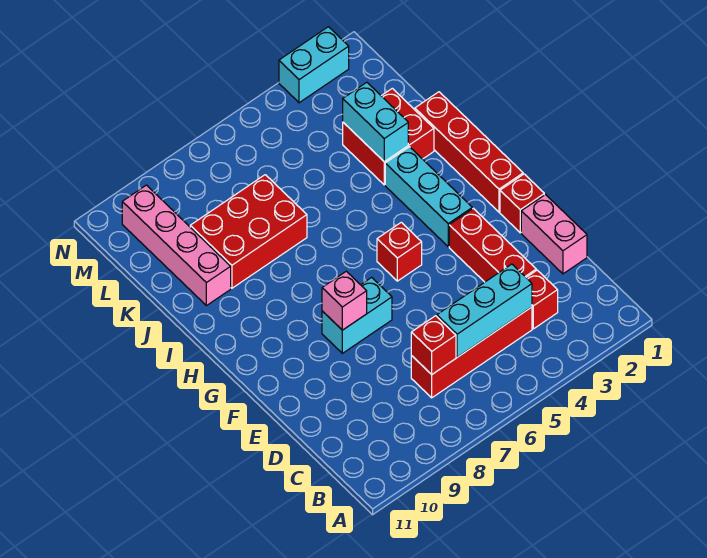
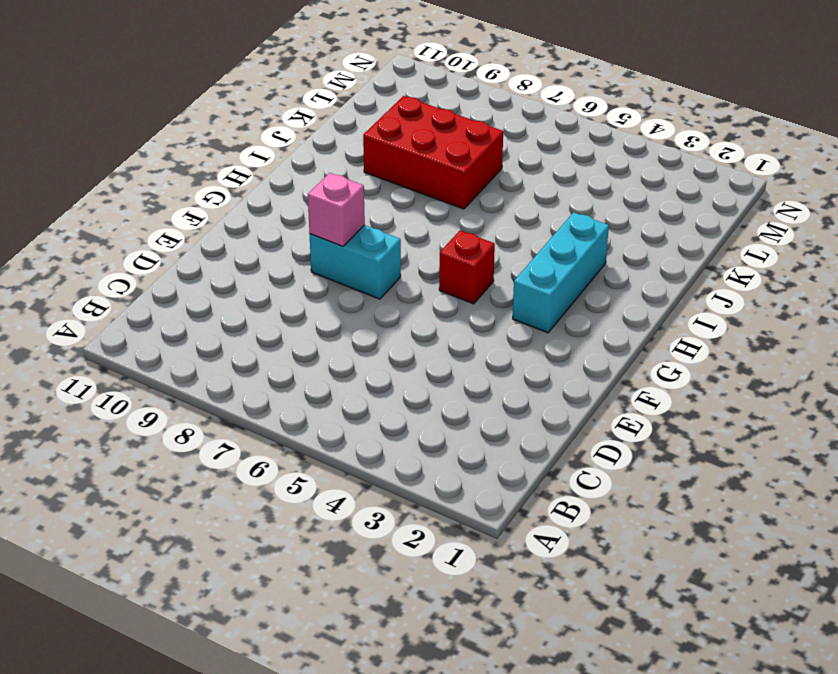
none -> red brick C3 level 1
none -> red brick C4:C7 level 1
none -> pink brick D1:E1 level 1

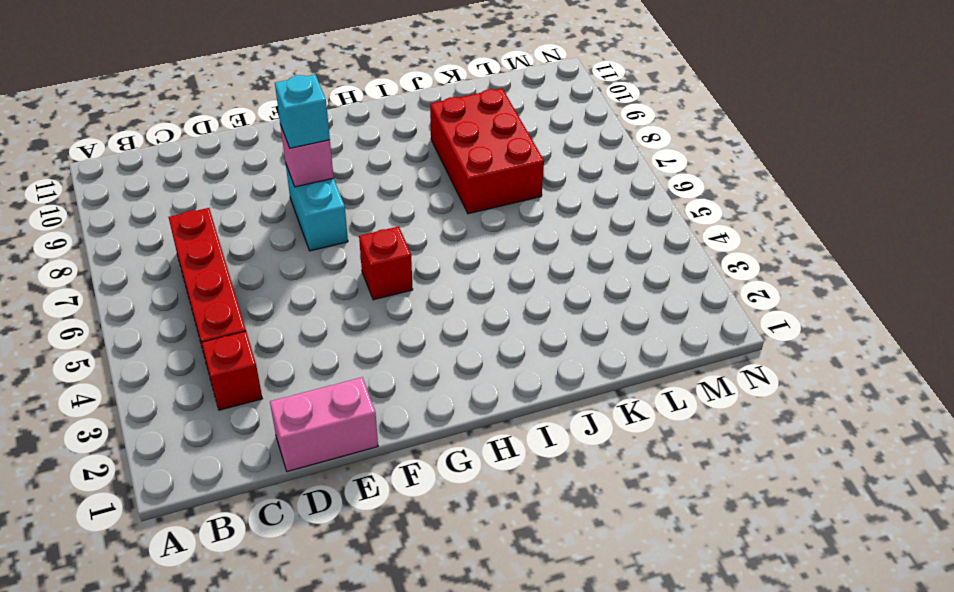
cyan brick F8 level 3 -> none
none -> red brick D3:F3 level 1
none -> red brick F1 level 1
none -> red brick G1:J1 level 1

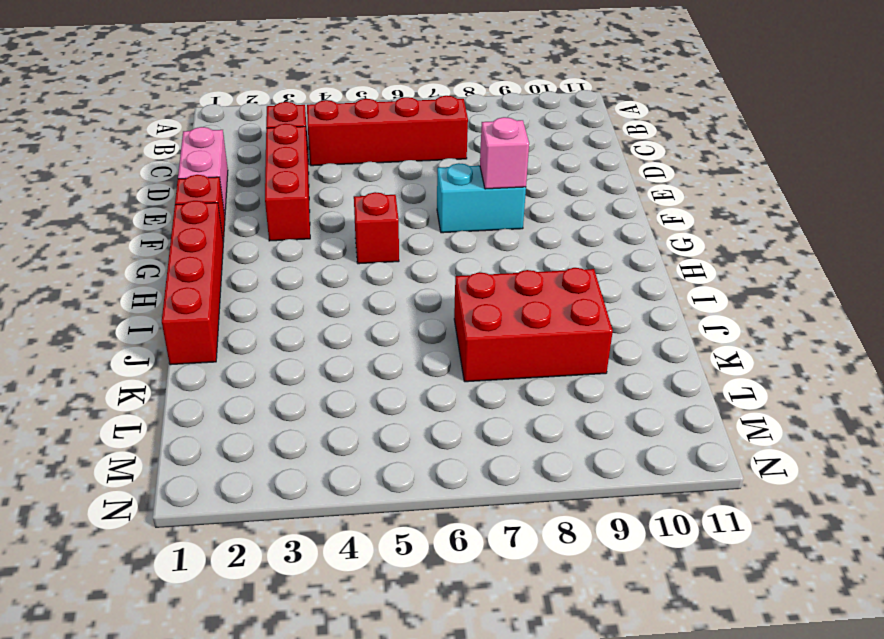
none -> cyan brick G3:I3 level 1
none -> red brick J2:K3 level 1
none -> pink brick J10:M10 level 1

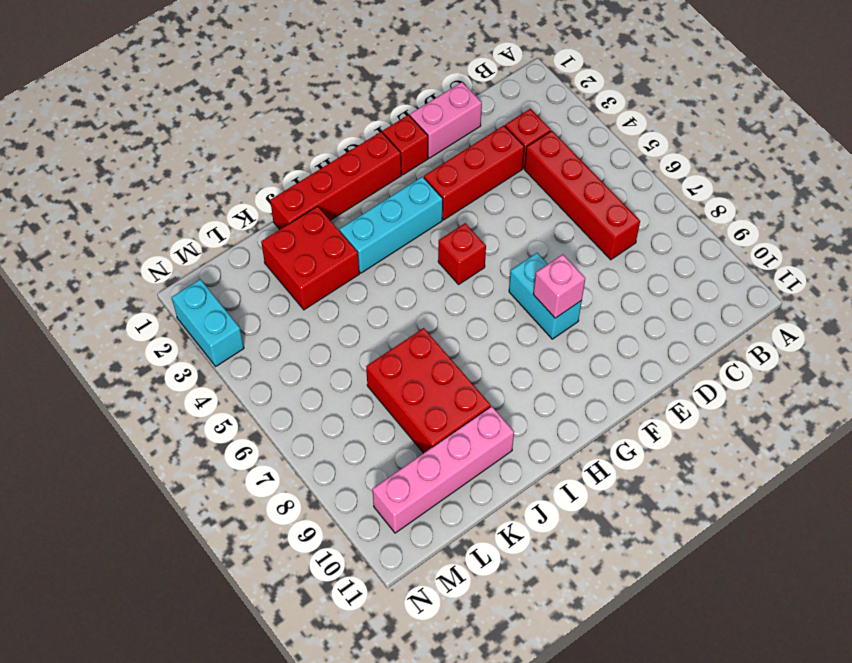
none -> cyan brick C4:C6 level 2
none -> red brick C7 level 2
none -> cyan brick J3:K3 level 2

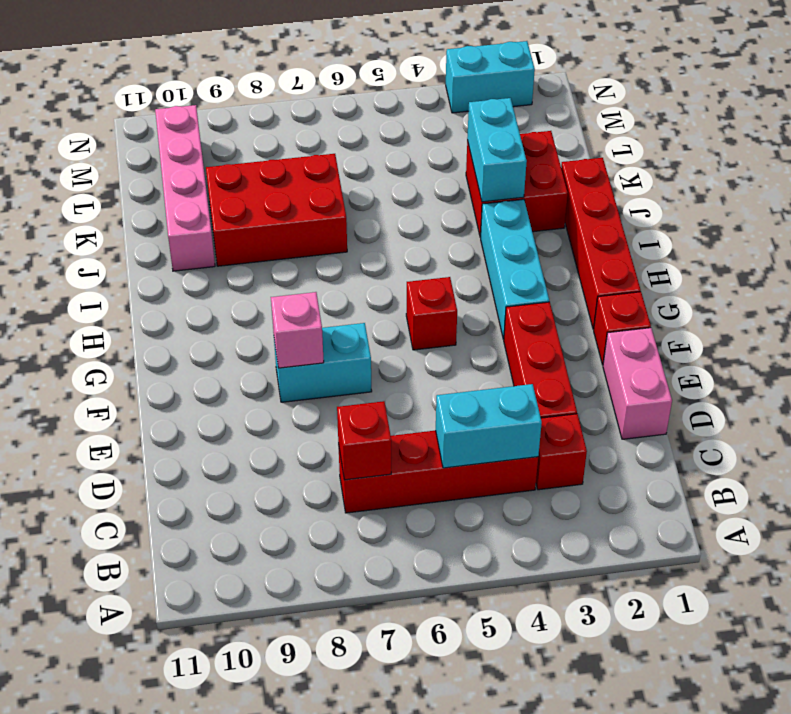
cyan brick C4:C5 level 2 -> cyan brick C4:C6 level 2

